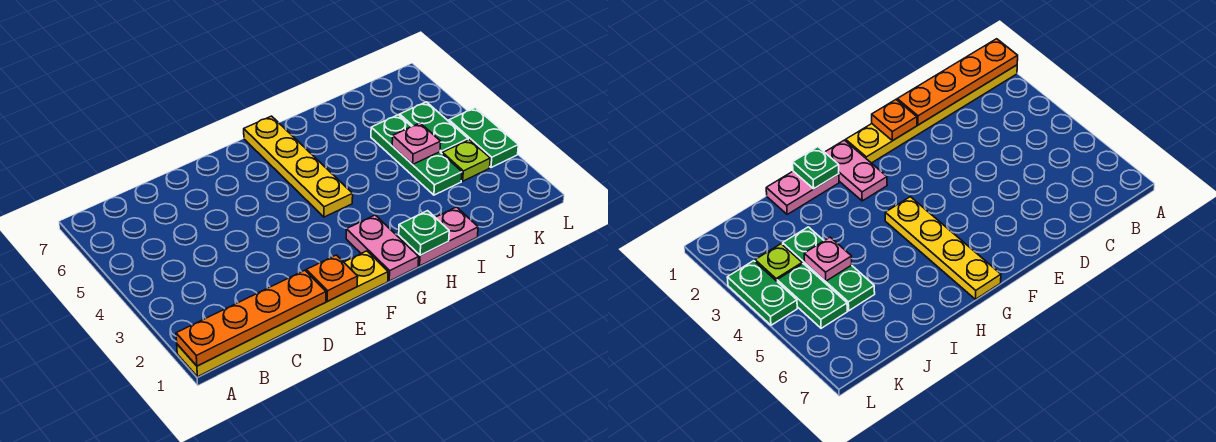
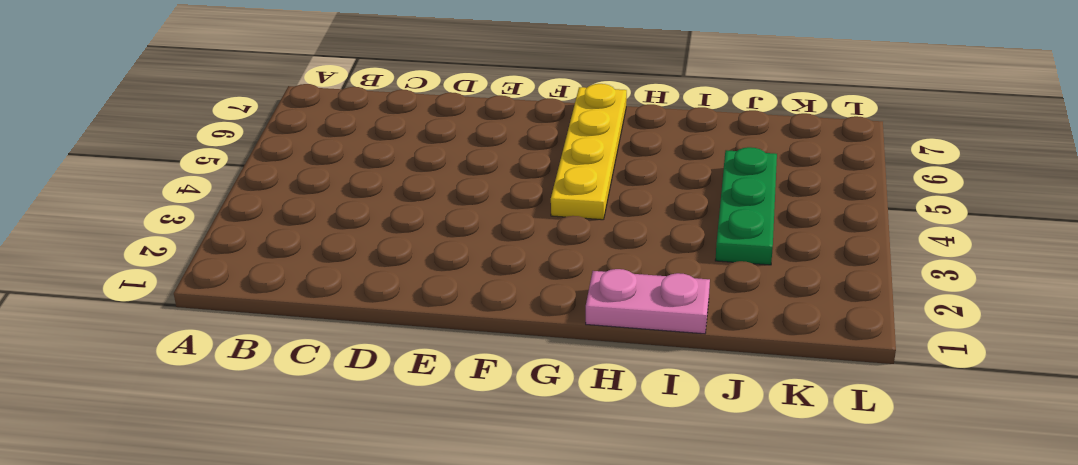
none -> yellow plate A1:F1 level 1
none -> pink plate G1:G2 level 1
none -> lime plate K3 level 1

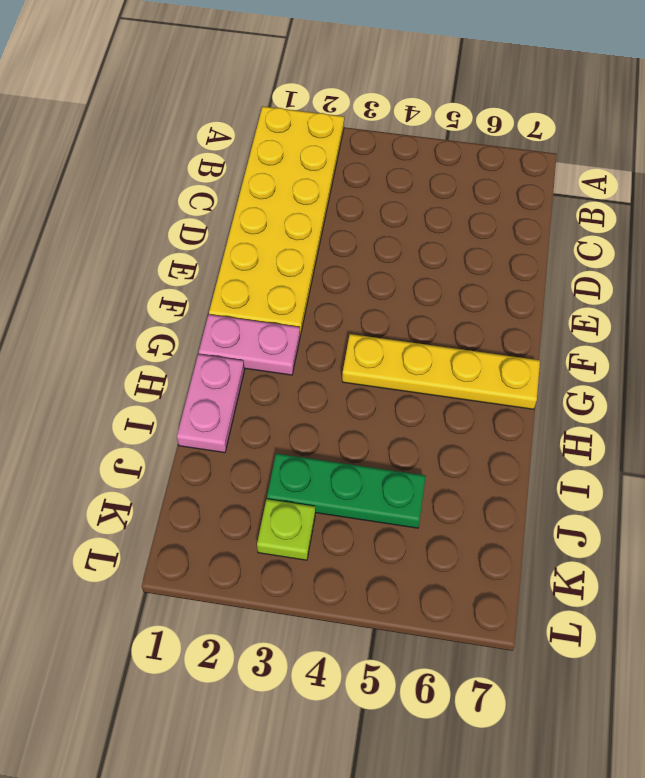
yellow plate A1:F2 level 1 -> yellow plate A1:F1 level 1
none -> green plate K4:K5 level 1
none -> green plate L3:L4 level 1
none -> orange plate A1:D1 level 2

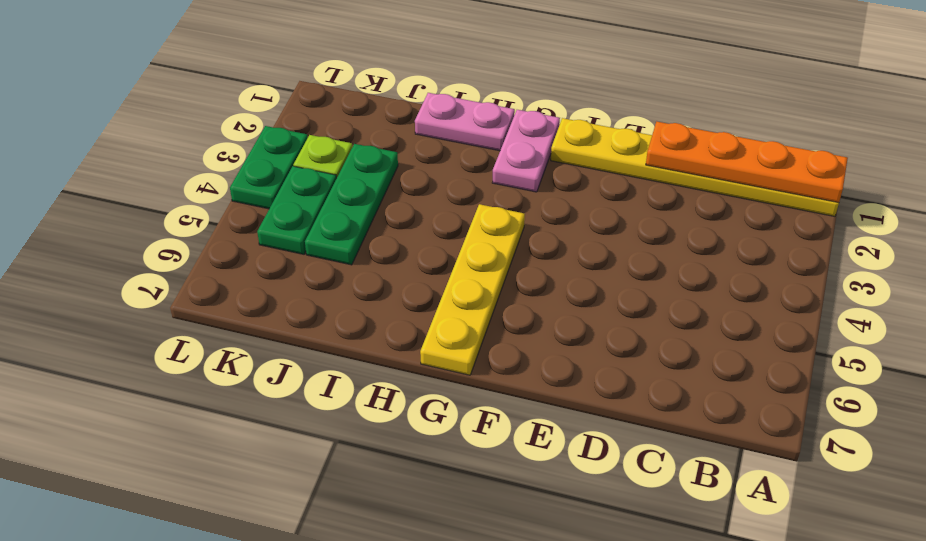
none -> orange plate E1 level 2
none -> green plate H1 level 2
none -> pink plate J4 level 2

